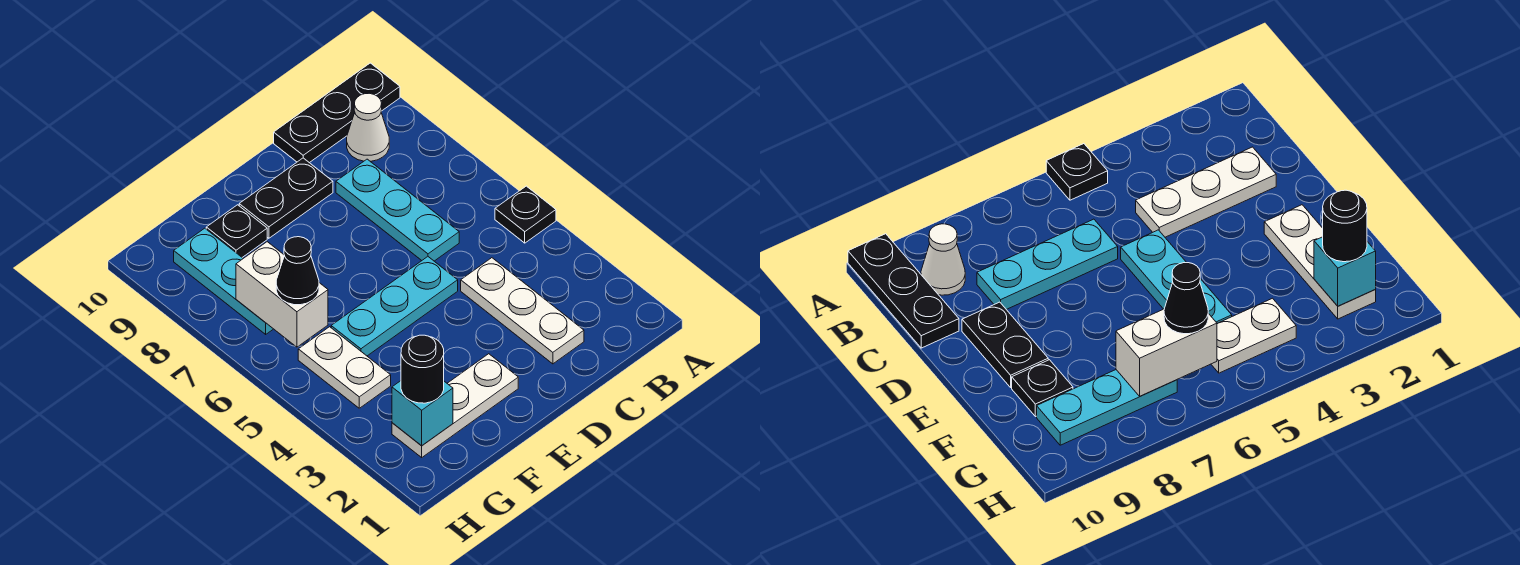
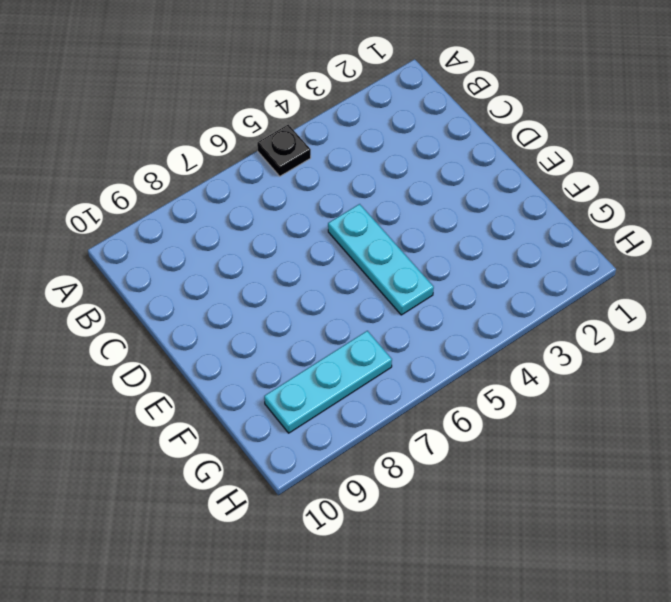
none -> black plate A10:C10 level 1
none -> white cone B9 level 1
none -> white plate C2:C4 level 1

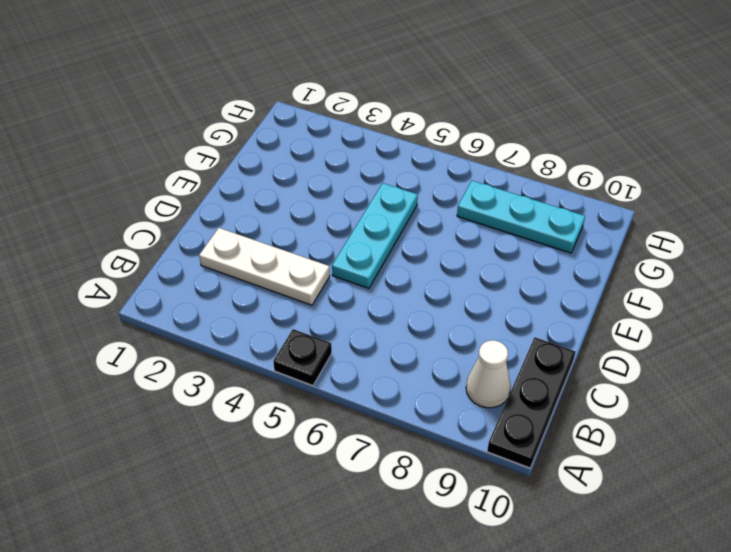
none -> cyan plate C6:C8 level 1
none -> black plate D9:E9 level 1
none -> white plate E2:G2 level 1

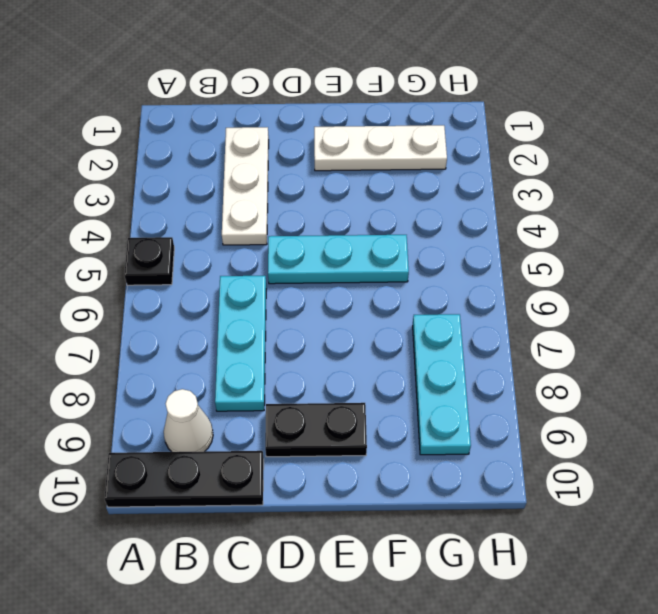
none -> black plate F9 level 1
none -> white plate G4:G5 level 1
none -> cyan brick G2 level 2

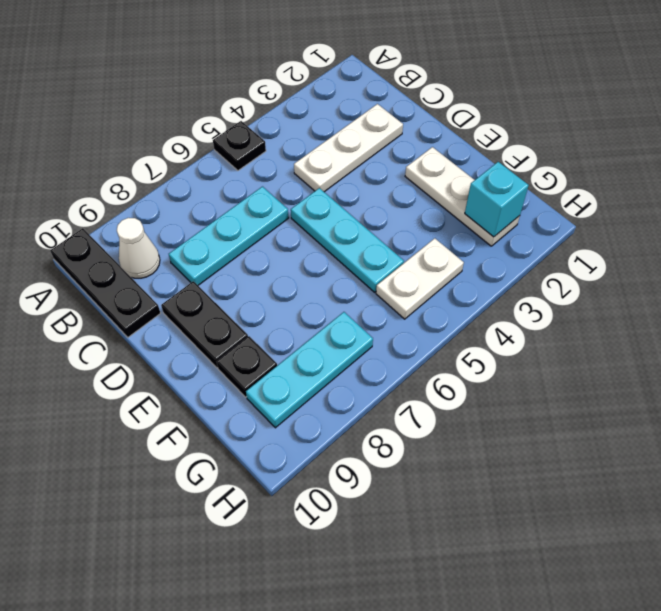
none -> white brick G6:G7 level 2
none -> black round brick G2 level 3
none -> black cone G6 level 3

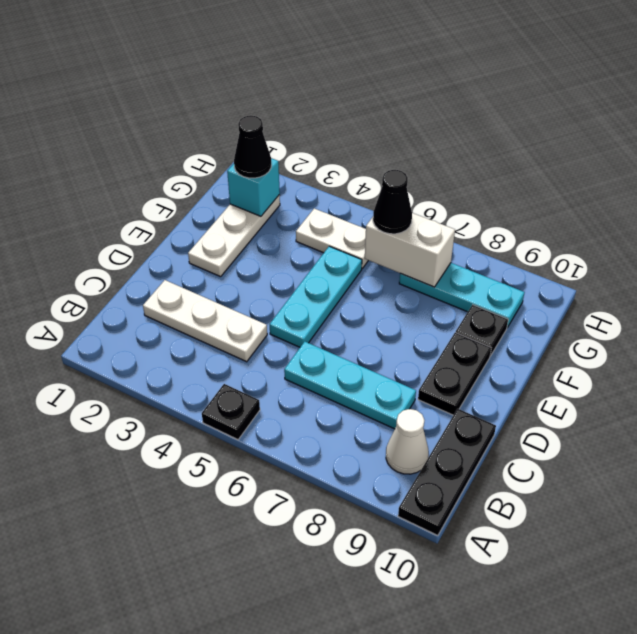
black cone G2 level 3 -> black round brick G2 level 3

